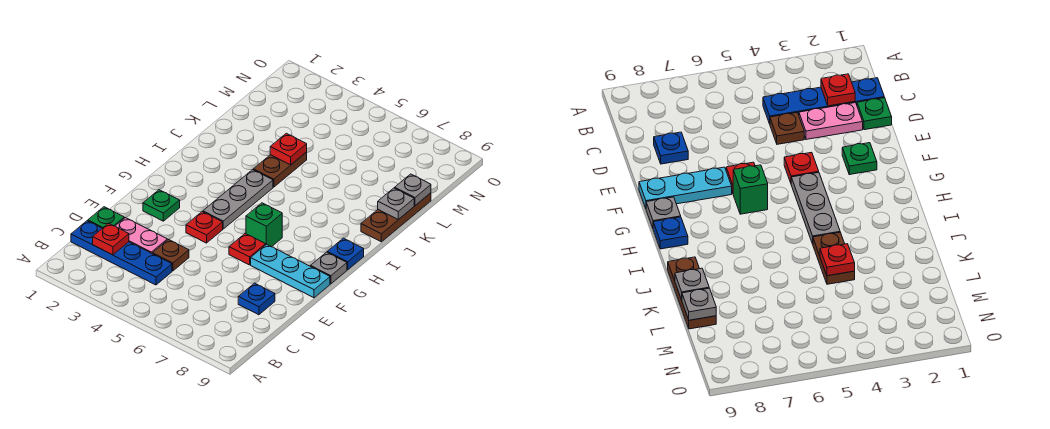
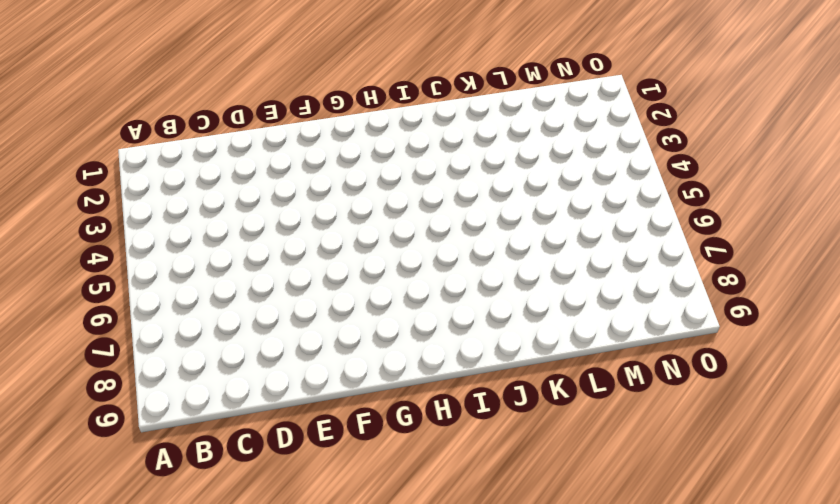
none -> blue plate C1:C4 level 1
none -> green plate D1 level 1
none -> pink plate D2:D3 level 1

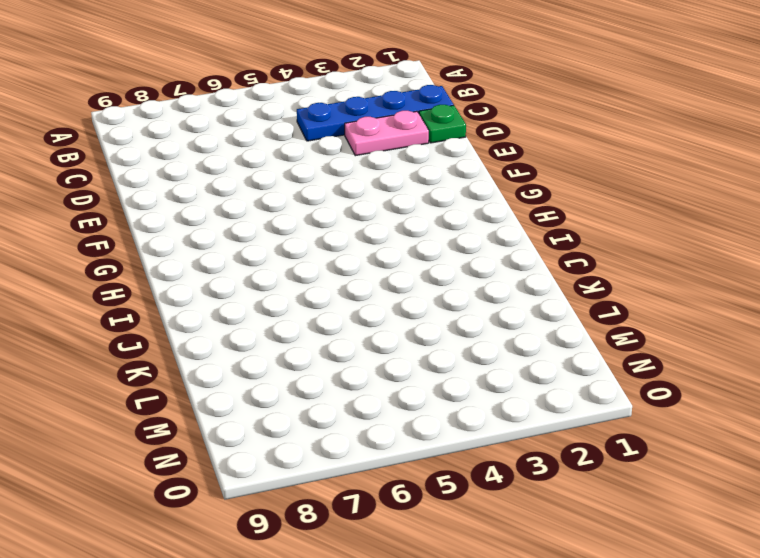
none -> brown plate D4 level 1
none -> blue plate D8 level 1
none -> green plate F2 level 1

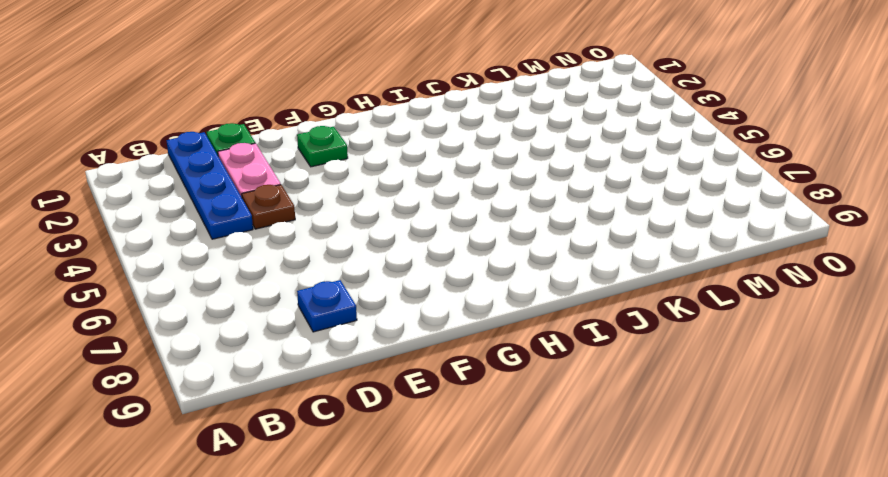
none -> red plate F4 level 1
none -> red plate F6 level 1
none -> cyan plate F7:F9 level 1

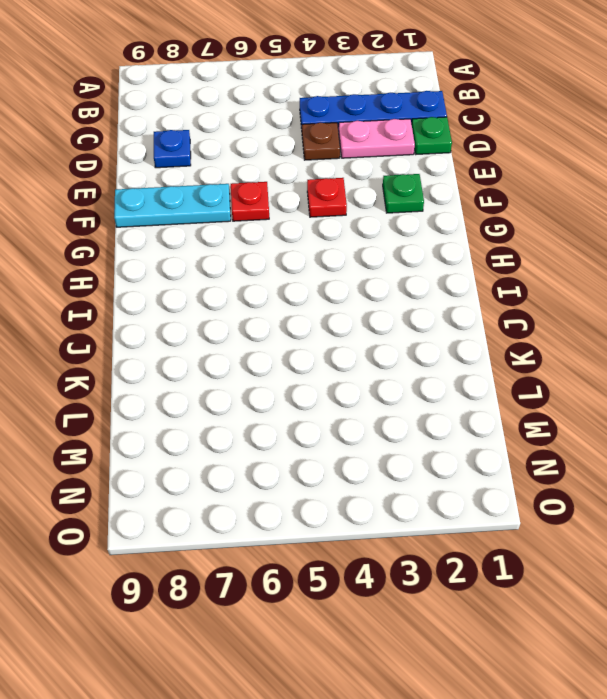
none -> grey plate G4:I4 level 1
none -> green brick G6 level 1
none -> grey plate G9 level 1

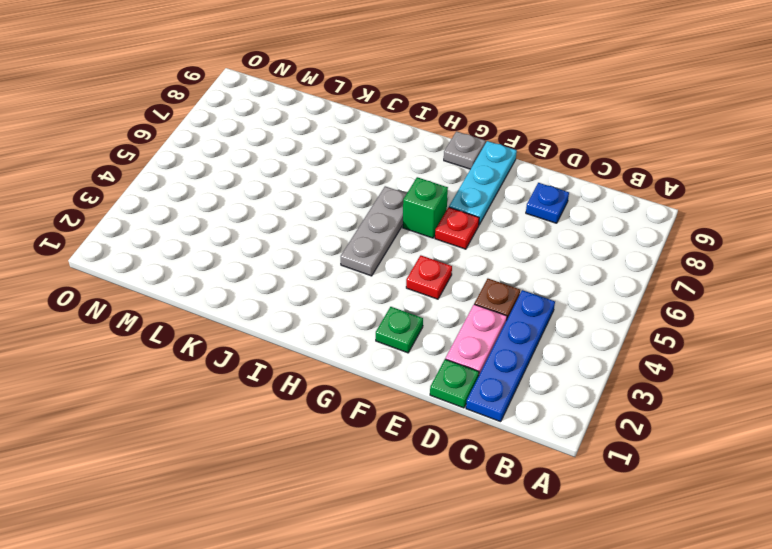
grey plate H4:H6 level 1 -> grey plate G4:I4 level 1
none -> blue plate H9 level 1
none -> brown plate J4:K4 level 1
none -> brown plate J9:L9 level 1

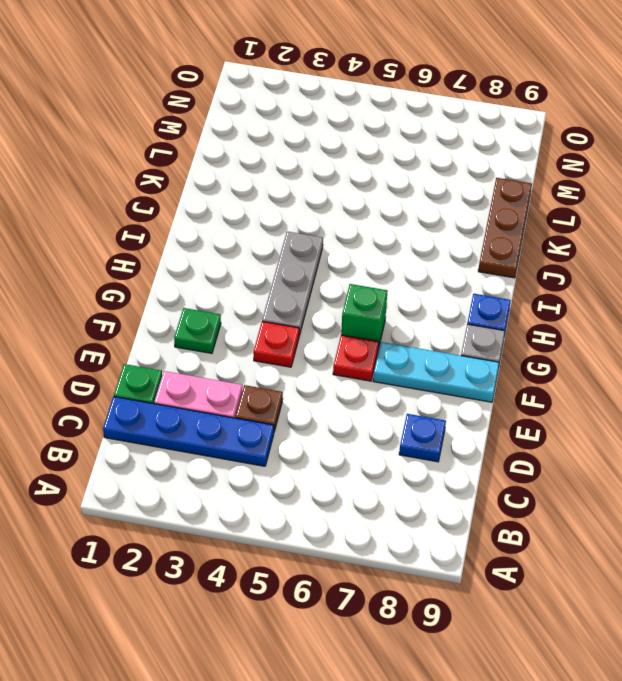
none -> brown plate J4:K4 level 1
none -> red plate C2 level 2
none -> red plate K4 level 2

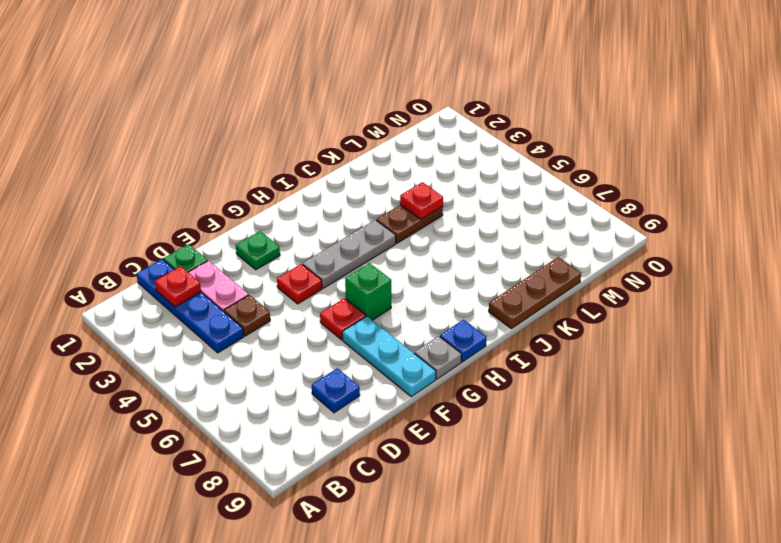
none -> grey plate K9 level 2
none -> grey plate L9 level 2

